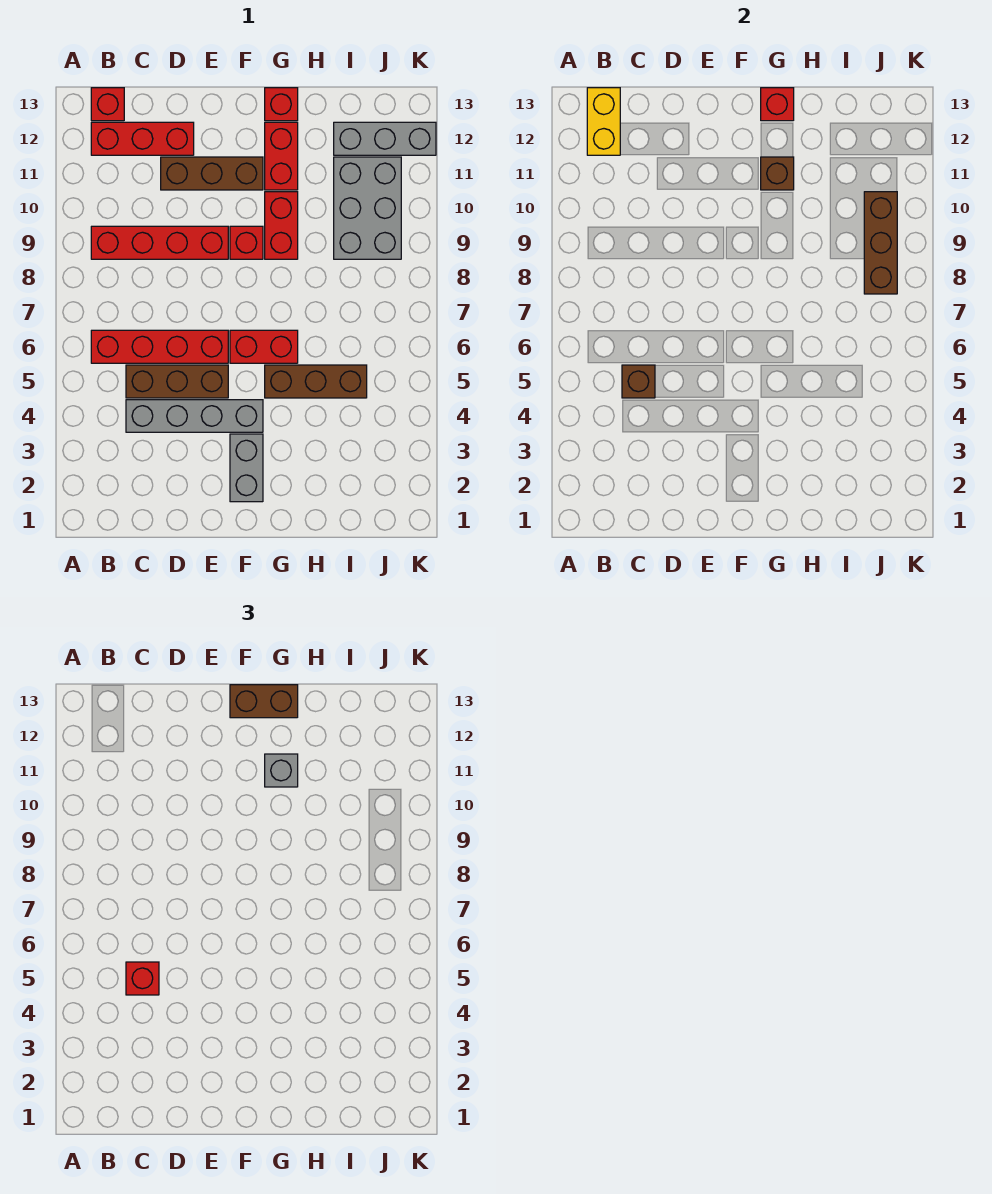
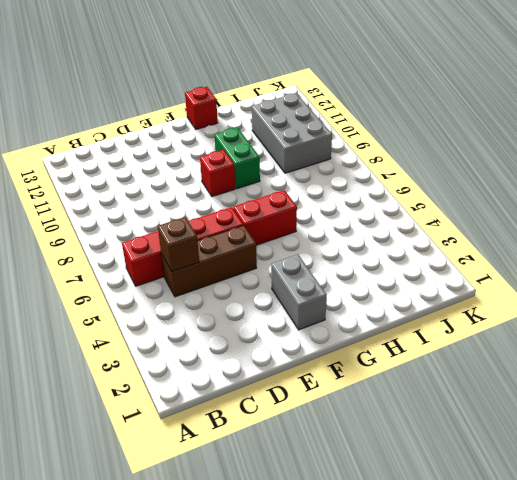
green brick G9:G10 level 1 -> red brick G9:G10 level 1
none -> red brick B9:E9 level 1
none -> red brick B12:D12 level 1
none -> red brick B13 level 1

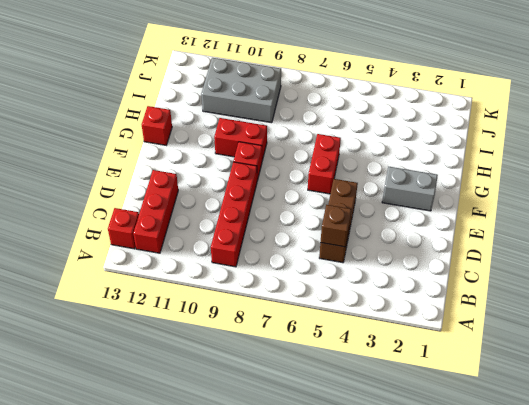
none -> red brick B6:E6 level 1
none -> grey brick C4:F4 level 1
none -> brown brick D11:F11 level 1

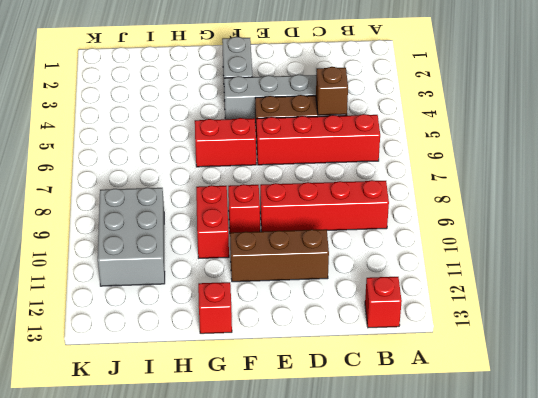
none -> red brick B12:D12 level 1
none -> brown brick G5:I5 level 1
none -> red brick G11:G12 level 1

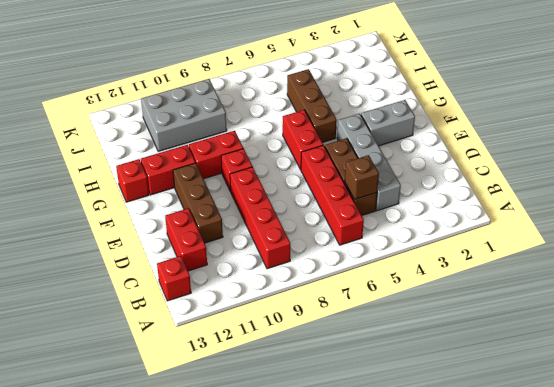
red brick C12:D12 level 1 -> red brick B12:D12 level 1
none -> grey brick I12:K12 level 1
none -> yellow brick B12:B13 level 2
none -> brown brick G11 level 2

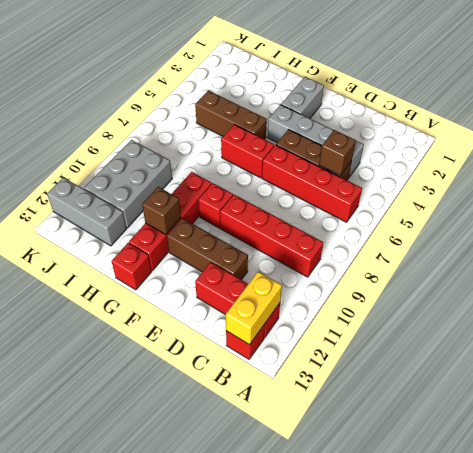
none -> red brick G13 level 2
none -> brown brick J8:J10 level 2
none -> red brick C5 level 3

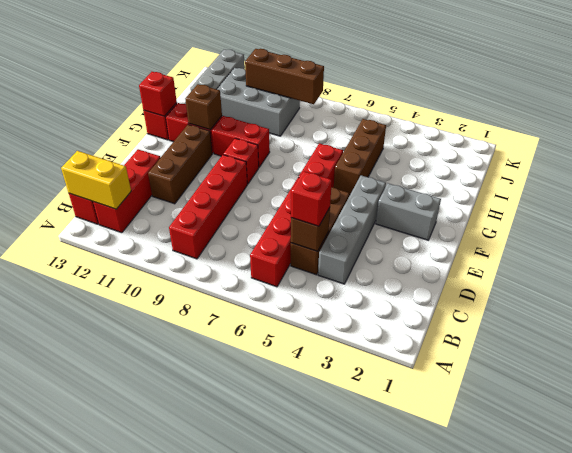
none -> brown brick F13:G13 level 3
none -> grey brick G11 level 3

